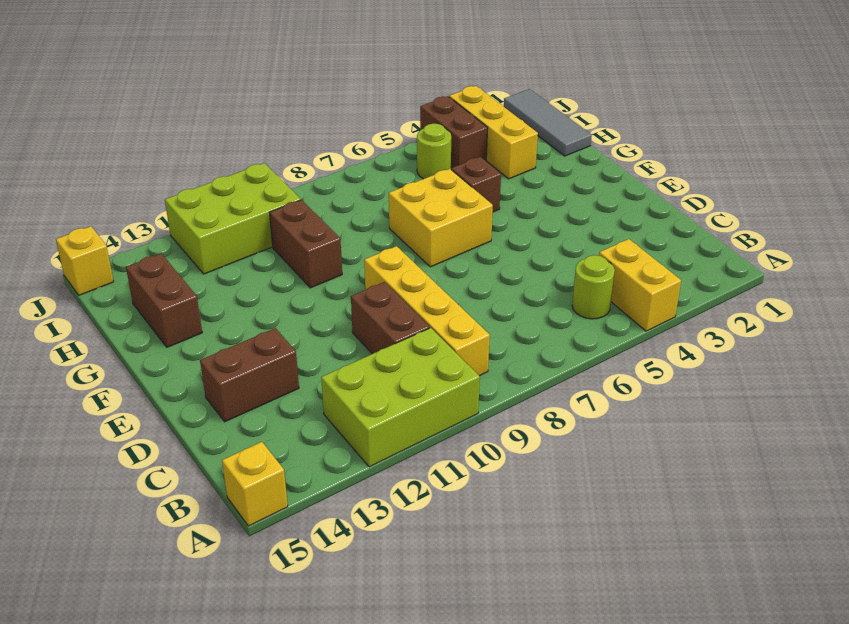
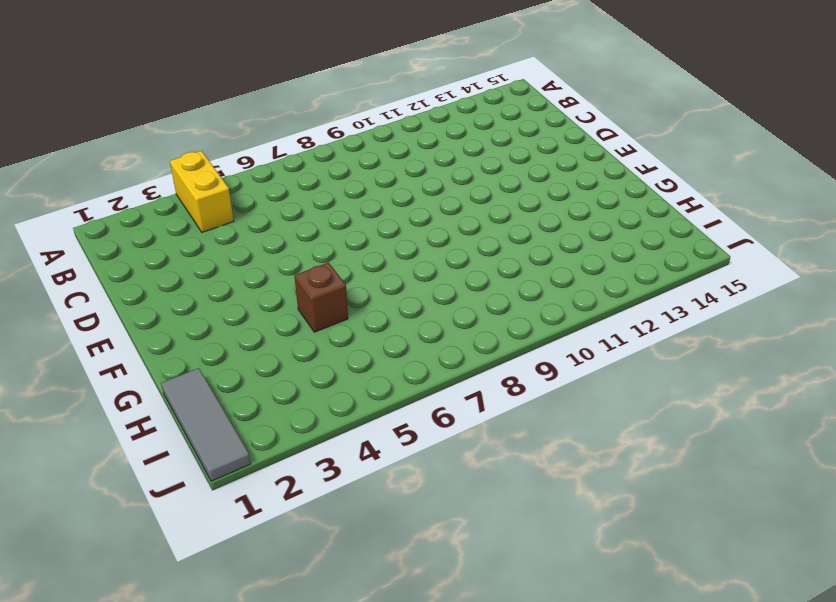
none -> lime brick A10:B12 level 1
none -> yellow brick A15 level 1
none -> lime round brick B5 level 1

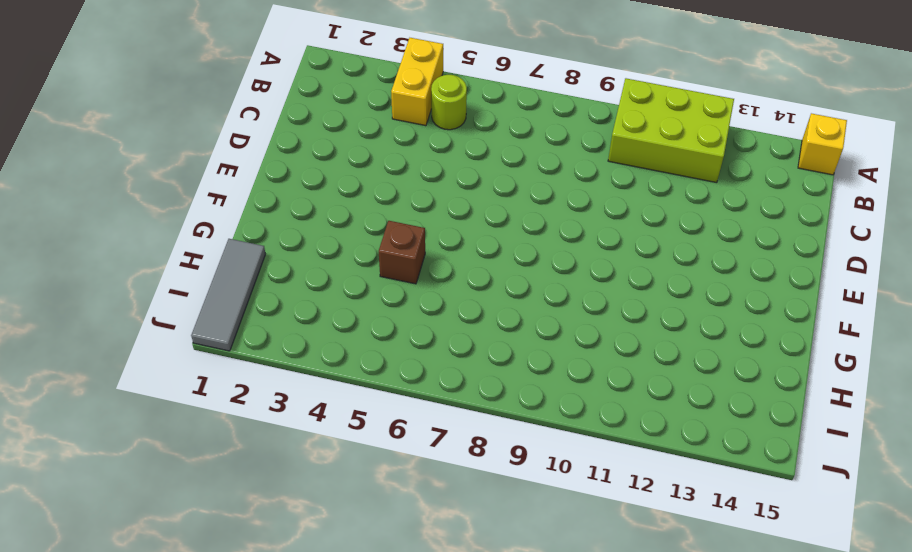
none -> yellow brick B9:E9 level 1
none -> brown brick C10:D10 level 1
none -> brown brick D13:D14 level 1

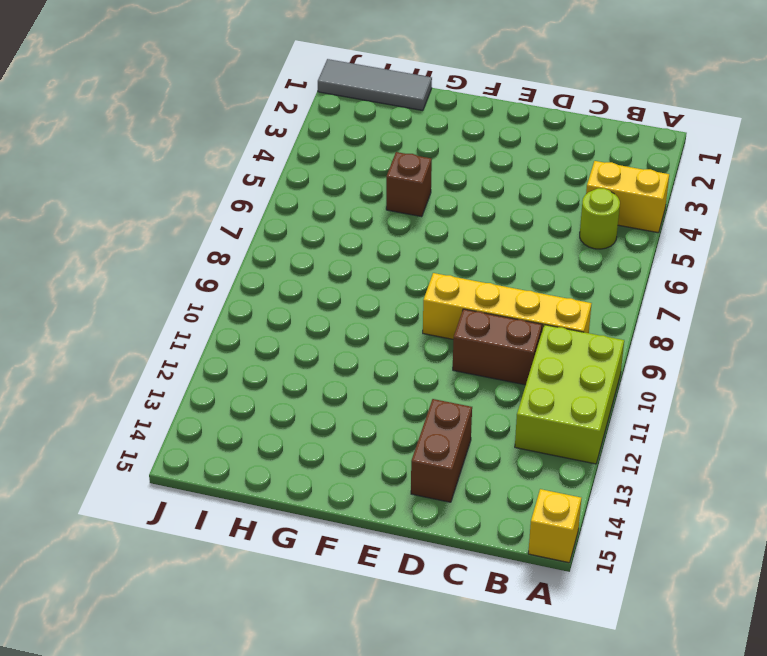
none -> yellow brick F6:G7 level 1
none -> brown brick G10:H10 level 1
none -> brown brick G14:H14 level 1

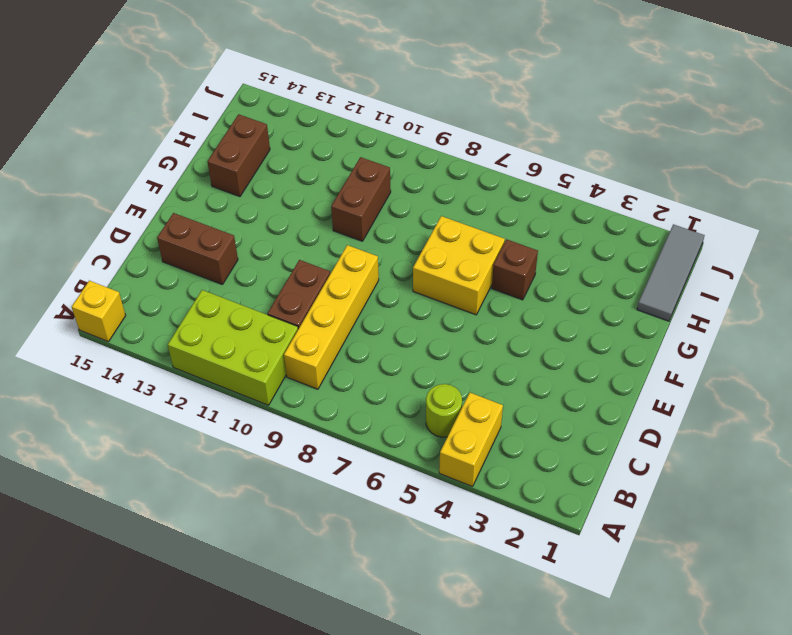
none -> yellow brick H3:J3 level 1
none -> brown brick I4:J4 level 1
none -> lime round brick I5 level 1

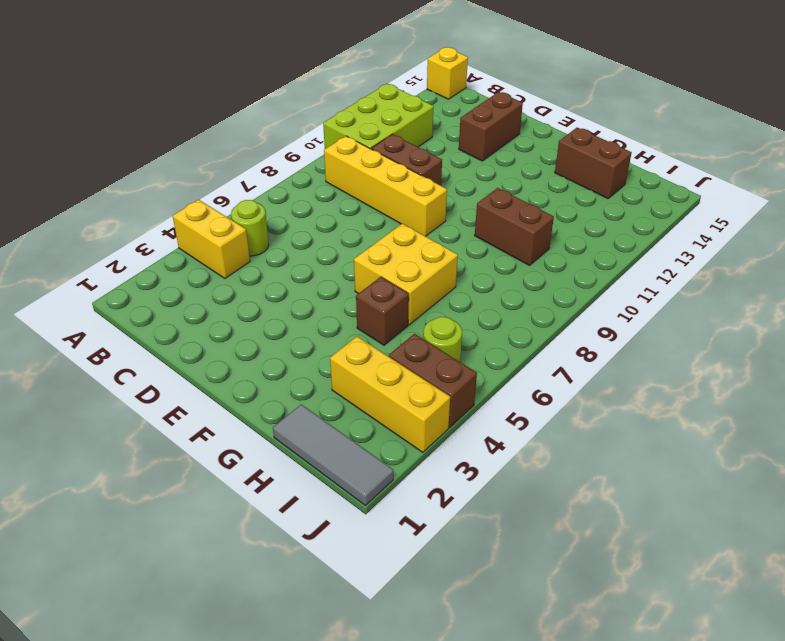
none -> lime brick I10:J12 level 1
none -> yellow brick J15 level 1

